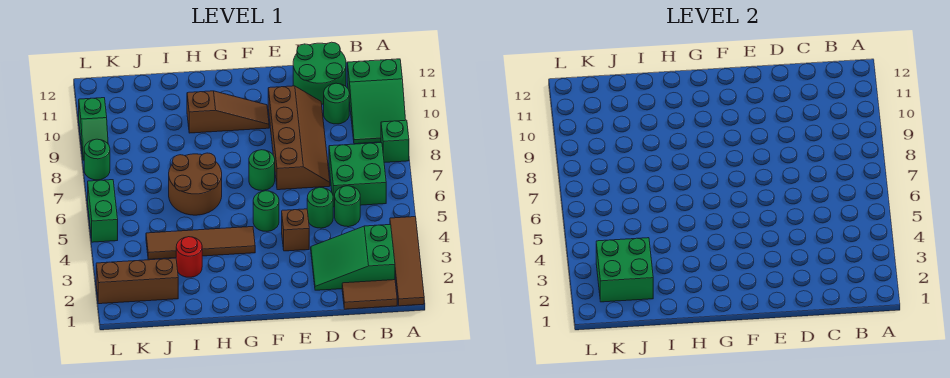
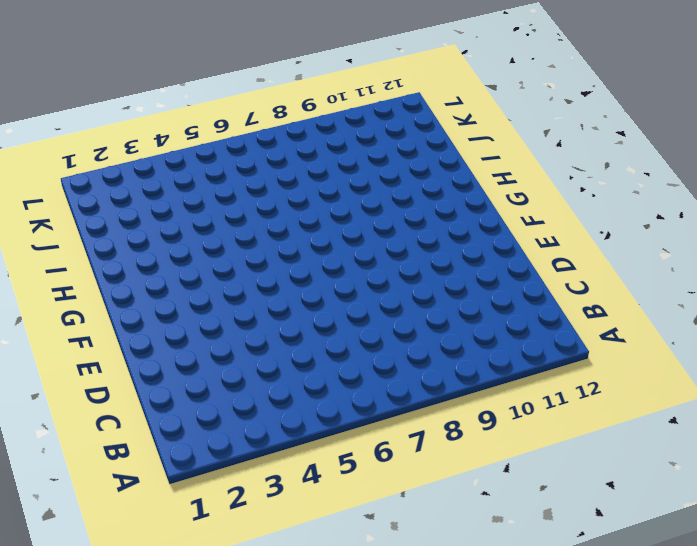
none -> brown tile A1:A4 level 1
none -> green brick A8 level 1
none -> green slope A9:B11 level 1 top 11

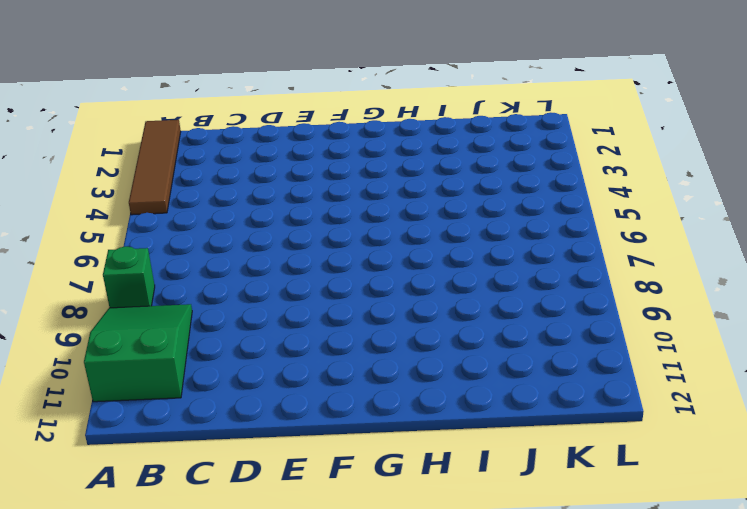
none -> brown tile B1:C1 level 1
none -> green slope B2:D3 level 1 top B
none -> green brick B6:C7 level 1

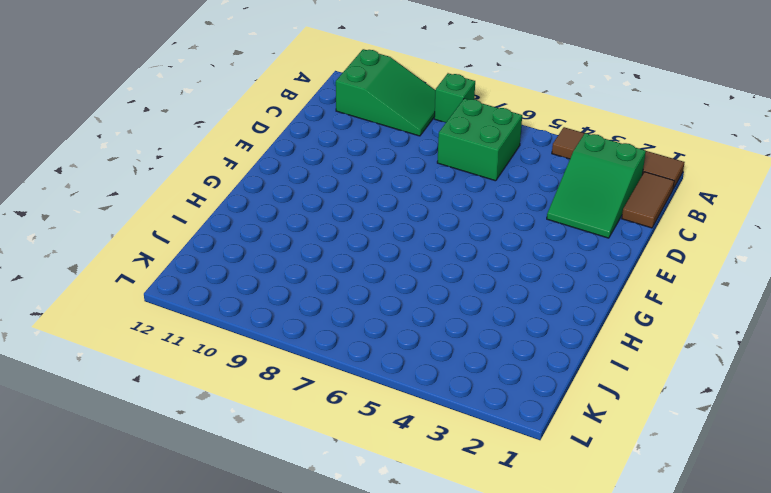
none -> green round brick C5 level 1
none -> green round brick C10 level 1
none -> green round brick C11:D12 level 1

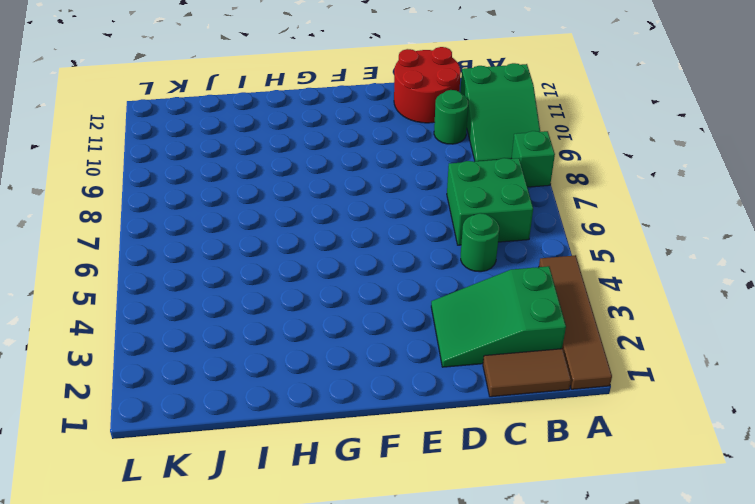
red round brick C11:D12 level 1 -> green round brick C11:D12 level 1
none -> green round brick D5 level 1
none -> brown slope D7:E10 level 1 top E
none -> brown brick E4 level 1

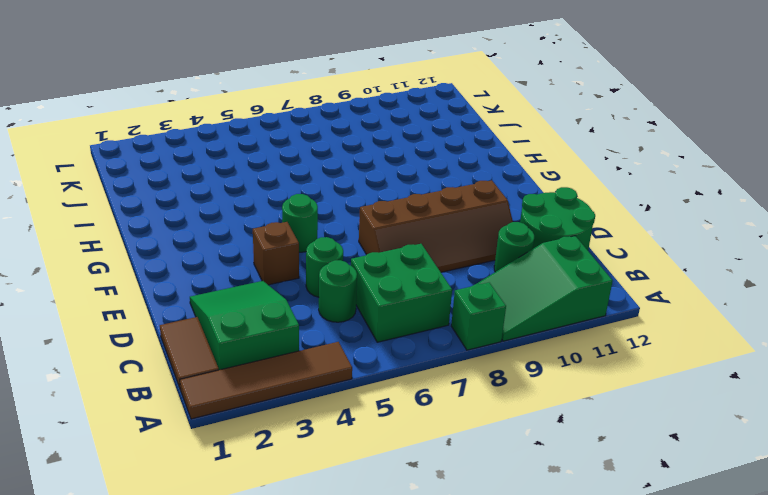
none -> green round brick F7 level 1
none -> brown slope F10:H10 level 1 top H
none -> brown tile G4:J4 level 1

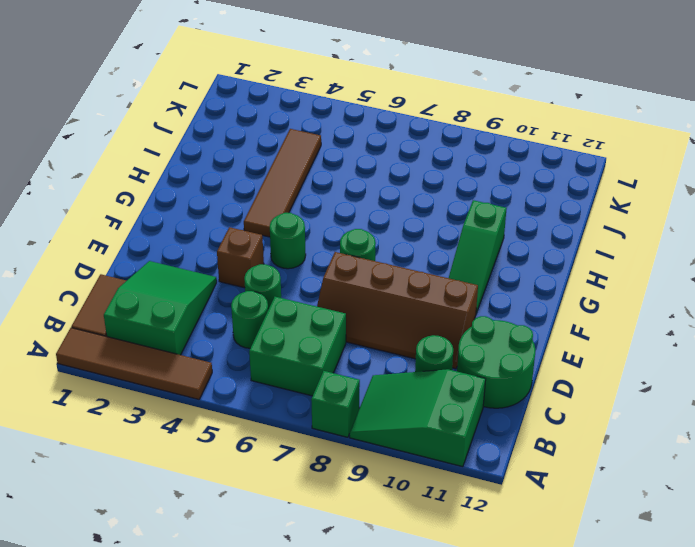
green slope F10:H10 level 1 top H -> brown slope F10:H10 level 1 top H
none -> brown round brick H6:I7 level 1
none -> red round brick I3 level 1
none -> brown brick J2:L2 level 1

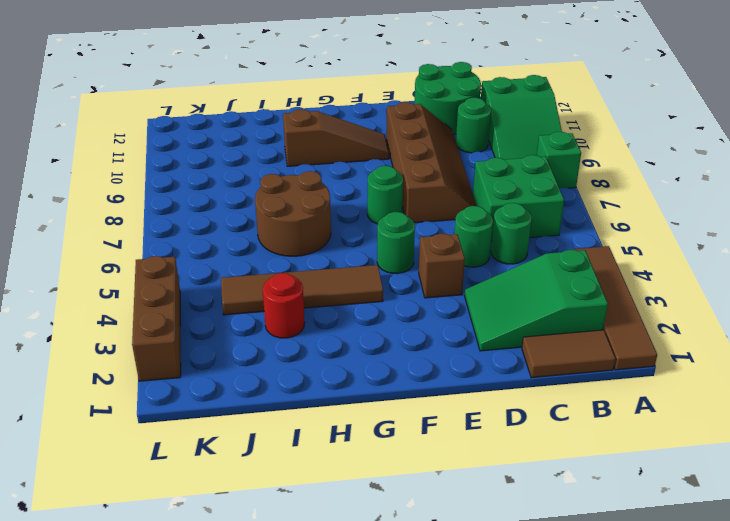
brown brick L2:L4 level 1 -> brown brick J2:L2 level 1
none -> green brick L5:L6 level 1
none -> green round brick L8 level 1
none -> green slope L9:L10 level 1 top 10

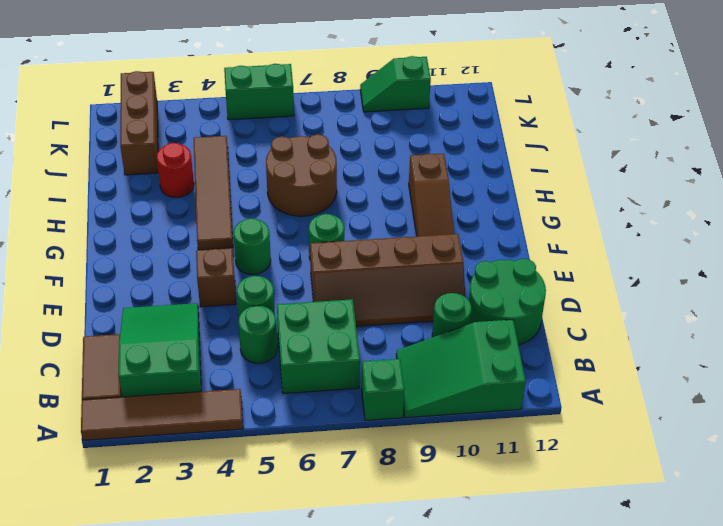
none -> green round brick L8 level 1
none -> green brick J2:K3 level 2

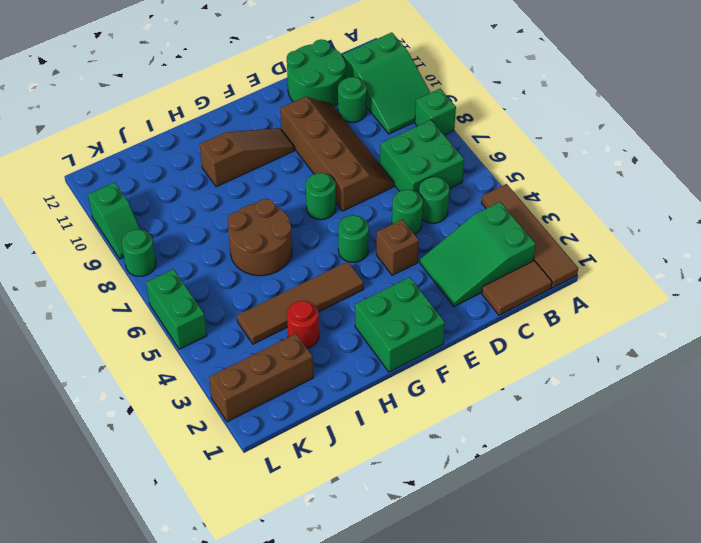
green brick F1:G2 level 1 -> green brick J2:K3 level 2

